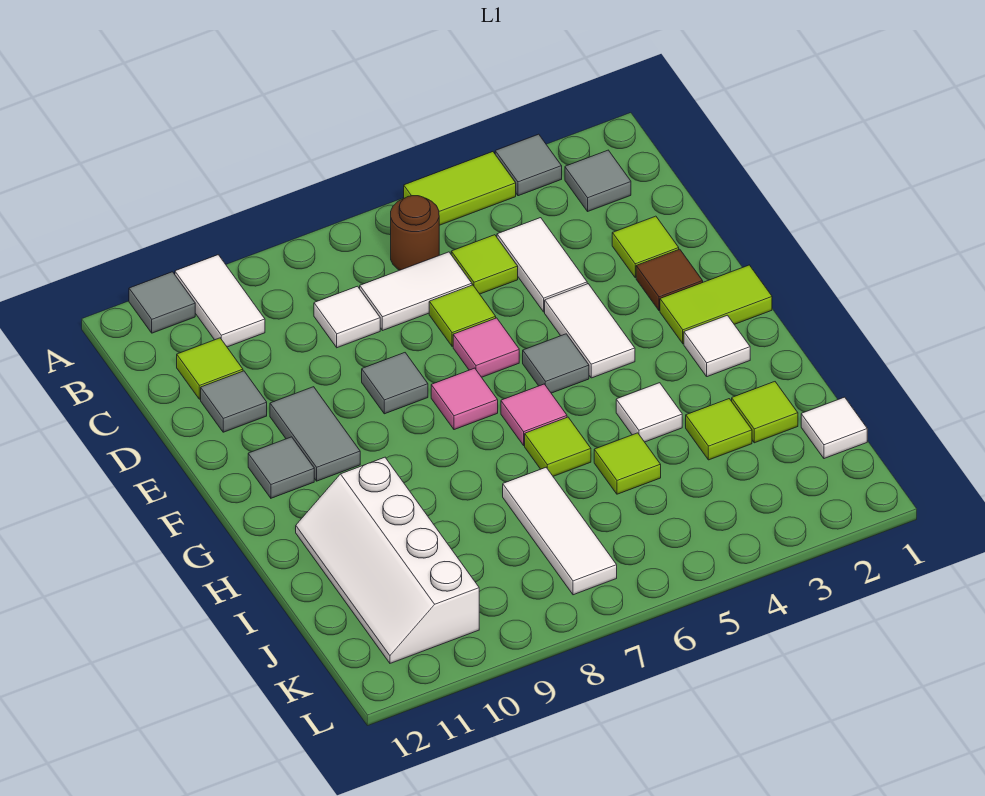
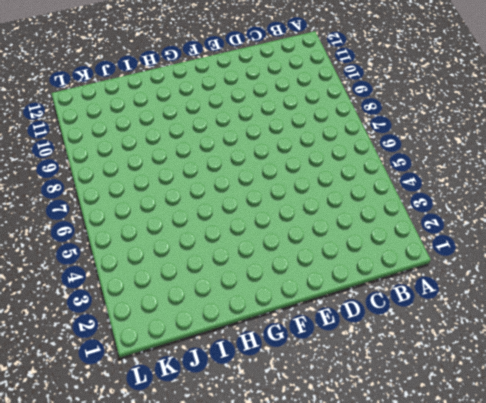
none -> grey tile A3 level 1
none -> lime tile A4:A5 level 1
none -> white tile A10:B10 level 1
none -> grey tile A11 level 1

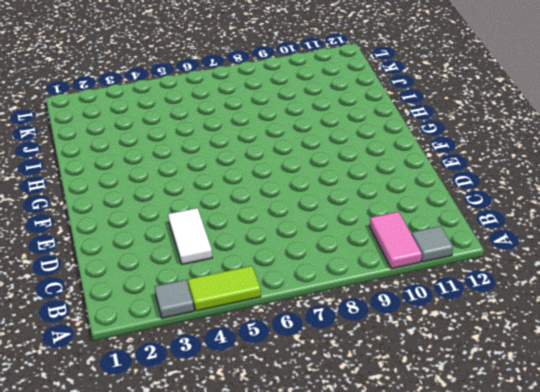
pink tile A10:B10 level 1 -> white tile A10:B10 level 1
none -> grey tile B2 level 1
none -> brown round brick B6 level 1
none -> lime tile C5 level 1
none -> white tile C6:C7 level 1

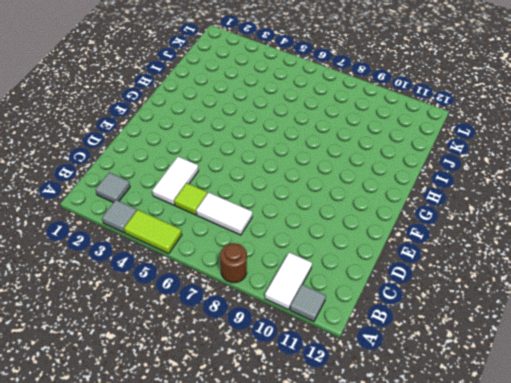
brown round brick A8 level 1 -> brown round brick B6 level 1
none -> white tile C8 level 1
none -> lime tile C11 level 1
none -> lime tile D2 level 1
none -> lime tile D6 level 1

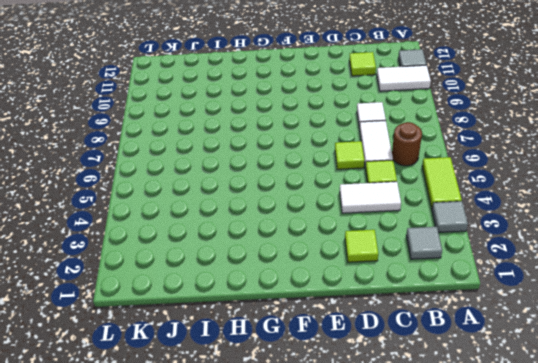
none -> grey tile D11 level 1
none -> brown tile E2 level 1
none -> white tile E4:F4 level 1
none -> pink tile E6 level 1

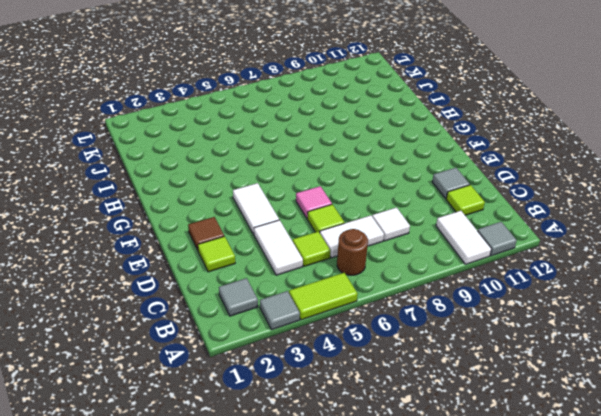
none -> grey tile E8 level 1
none -> grey tile E10:F10 level 1
none -> lime tile F1:F2 level 1
none -> grey tile F5 level 1

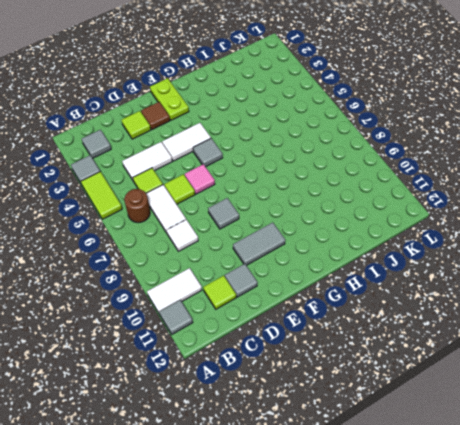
lime plate F1:F2 level 1 -> lime tile F1:F2 level 1
none -> pink tile F7 level 1
none -> grey tile F11 level 1
none -> white tile G2 level 1
none -> pink tile G6 level 1

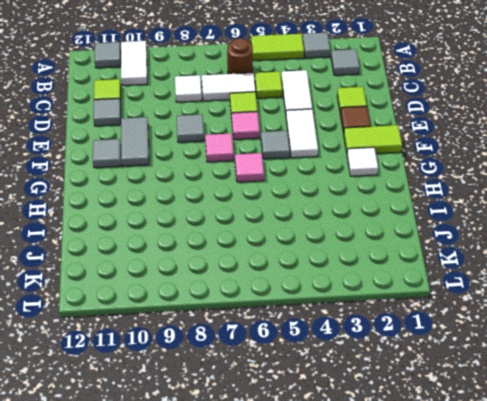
none -> white tile H4 level 1
none -> lime tile H6 level 1
none -> white slope H10:K11 level 1 top 10
none -> lime tile I2 level 1

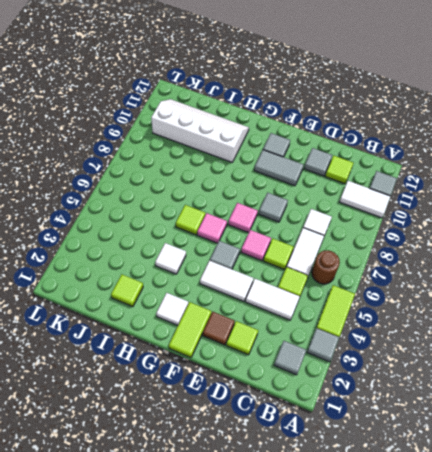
none -> lime tile I3 level 1
none -> lime tile I5 level 1
none -> white tile I7:K7 level 1
none -> white tile J1 level 1

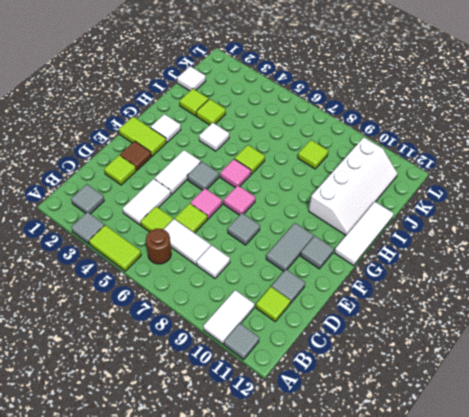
white tile G12:I12 level 1 -> white tile I7:K7 level 1
lime tile J8 level 1 -> lime tile I5 level 1

